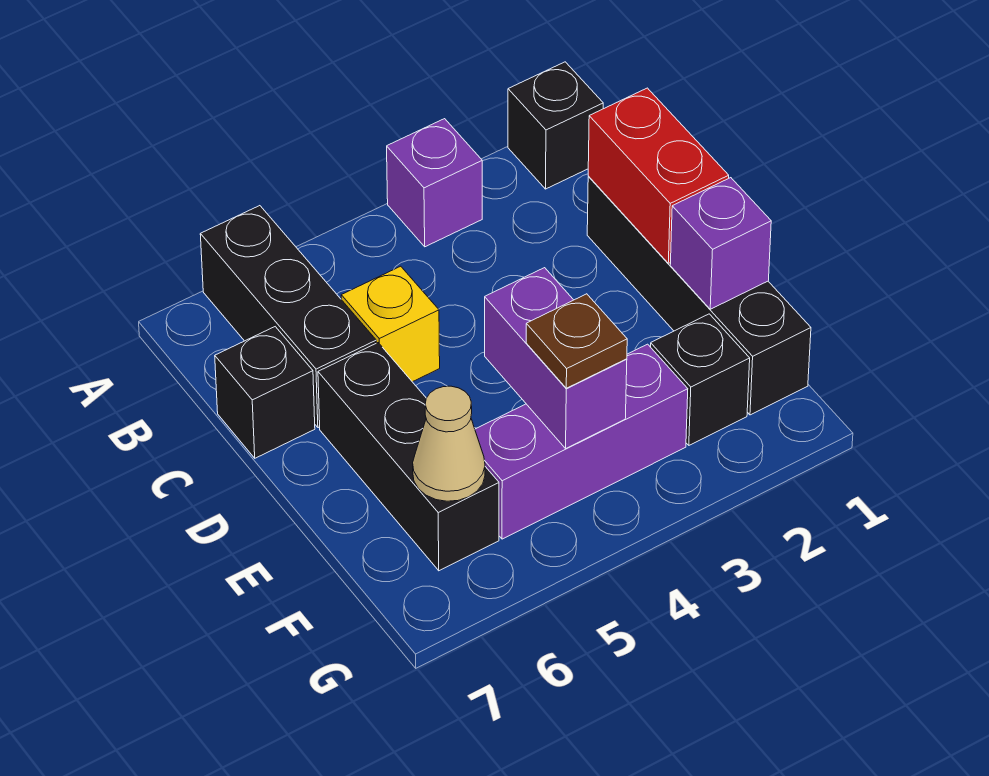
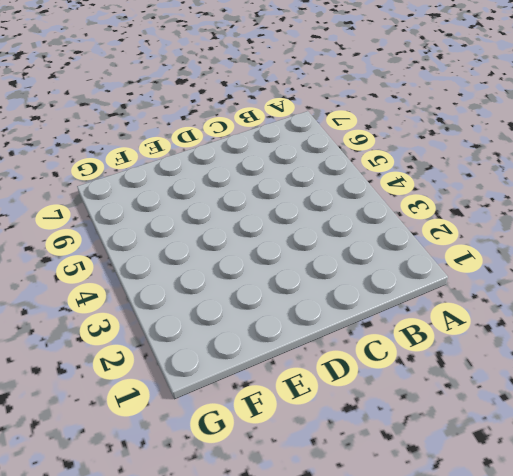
none -> black brick A1 level 1
none -> purple brick A3 level 1
none -> black brick A6:C6 level 1

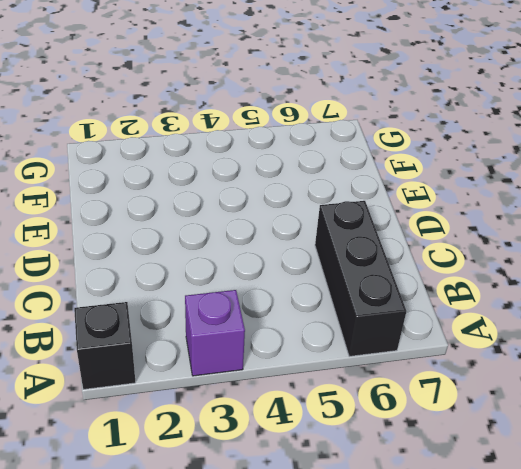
none -> black brick C1:F1 level 1
none -> yellow brick C5 level 1
none -> black brick C7 level 1

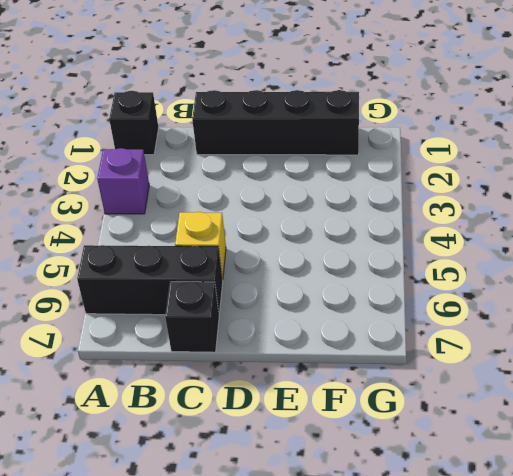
none -> black brick D6:F6 level 1
none -> black brick F2 level 1
none -> purple brick F3:F5 level 1

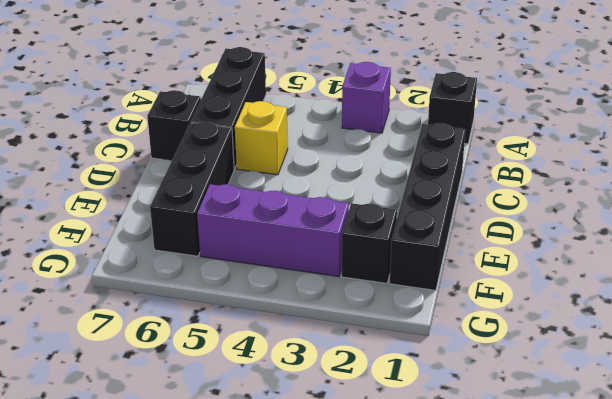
none -> red brick C1:D1 level 2
none -> purple brick E1 level 2
none -> purple brick E4:F4 level 2

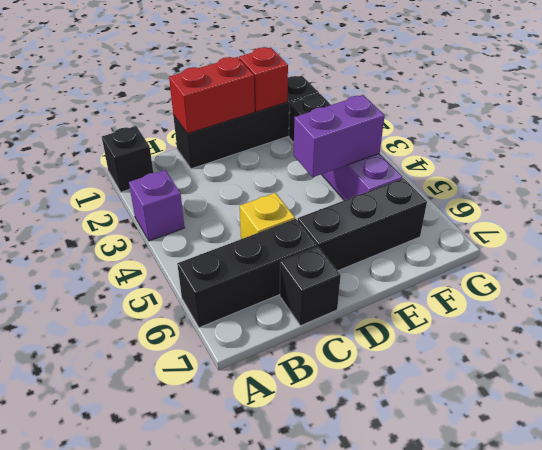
red brick E1 level 2 -> purple brick E1 level 2
none -> tan cone F6 level 2
none -> brown plate F4 level 3

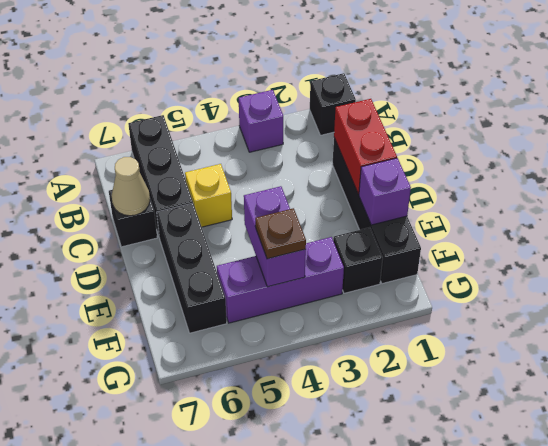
tan cone C7 level 2 -> tan cone F6 level 2

